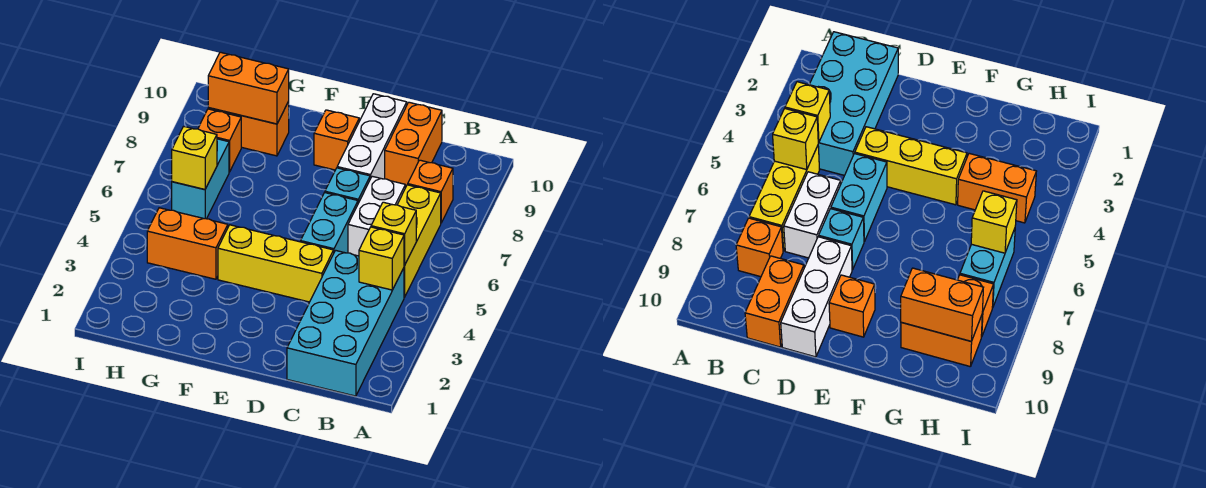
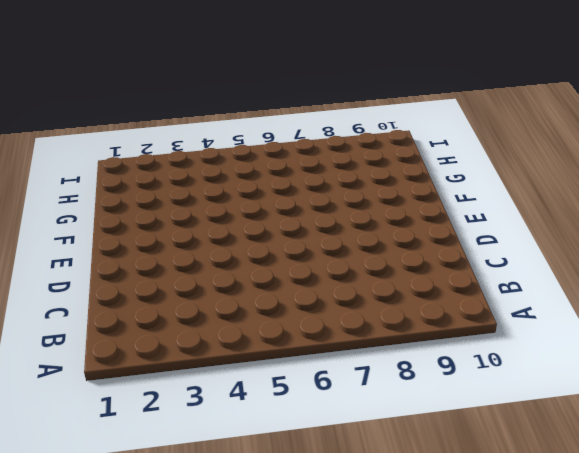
none -> cyan brick B1:C4 level 1
none -> yellow brick B5:B7 level 1
none -> orange brick B8 level 1

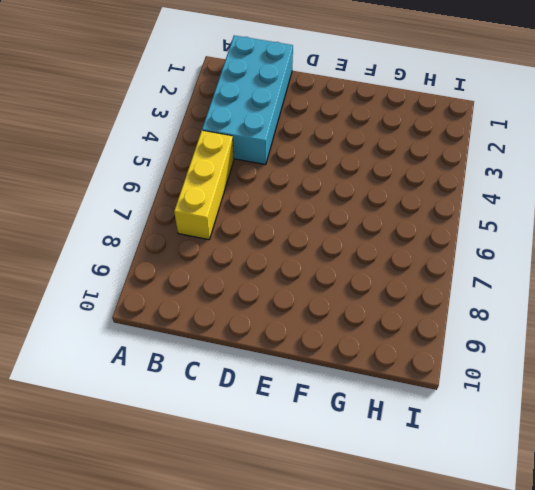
none -> orange brick B8 level 1
none -> white brick C6:C7 level 1
none -> orange brick C9:C10 level 1

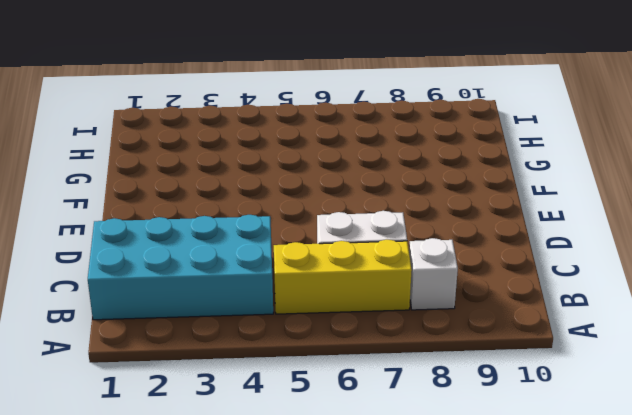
white brick B8 level 1 -> orange brick B8 level 1
none -> orange brick C9:C10 level 1
none -> yellow brick D4:F4 level 1
none -> cyan brick D5:D6 level 1

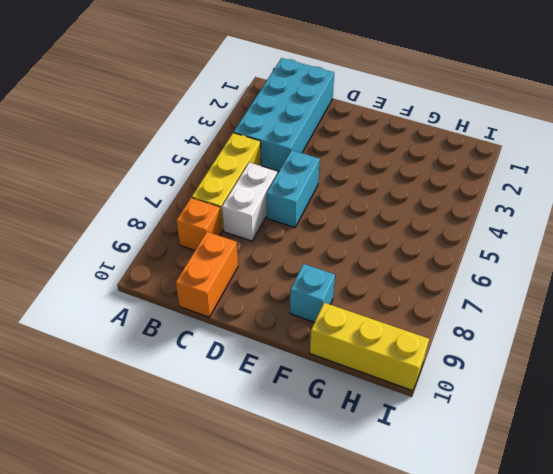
cyan brick F9 level 1 -> cyan brick D7 level 1
yellow brick G10:I10 level 1 -> yellow brick D4:F4 level 1
none -> white brick D8:D10 level 1
none -> orange brick E9 level 1
none -> orange brick G4:H4 level 1

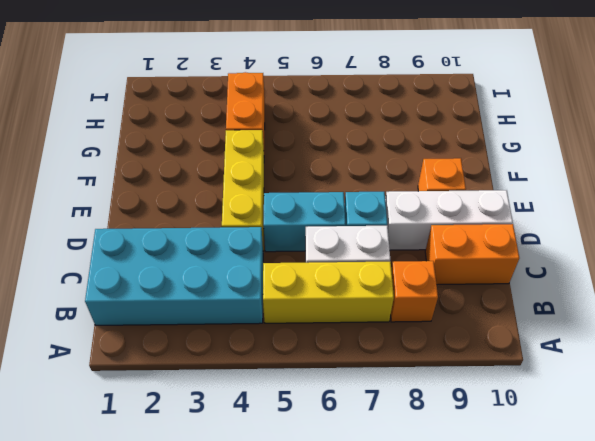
none -> orange brick G9:H9 level 1
none -> cyan brick H6:H7 level 1
none -> orange brick H8 level 1

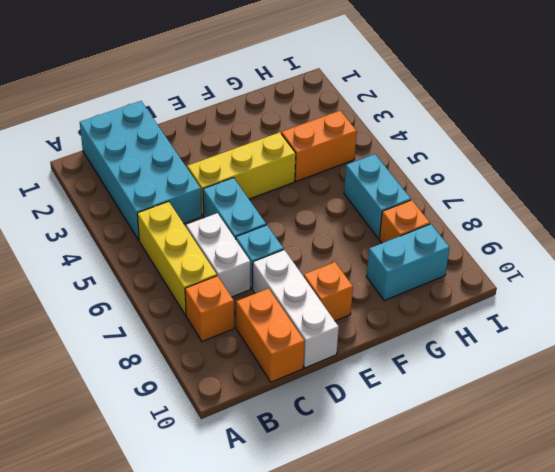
cyan brick G9:H9 level 1 -> orange brick G9:H9 level 1
none -> yellow brick B4 level 2
none -> yellow brick B5 level 2
none -> orange brick G9:H9 level 2

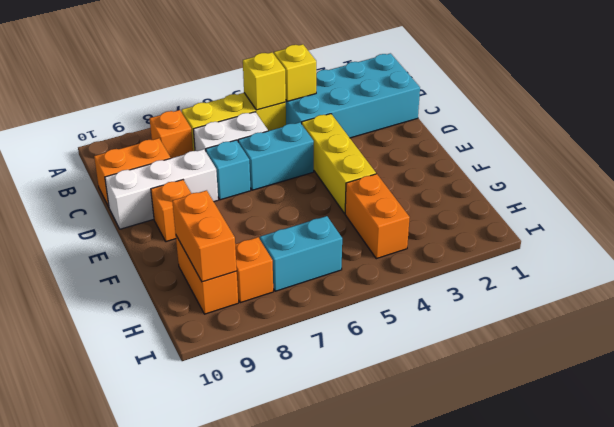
none -> yellow brick H6 level 2

